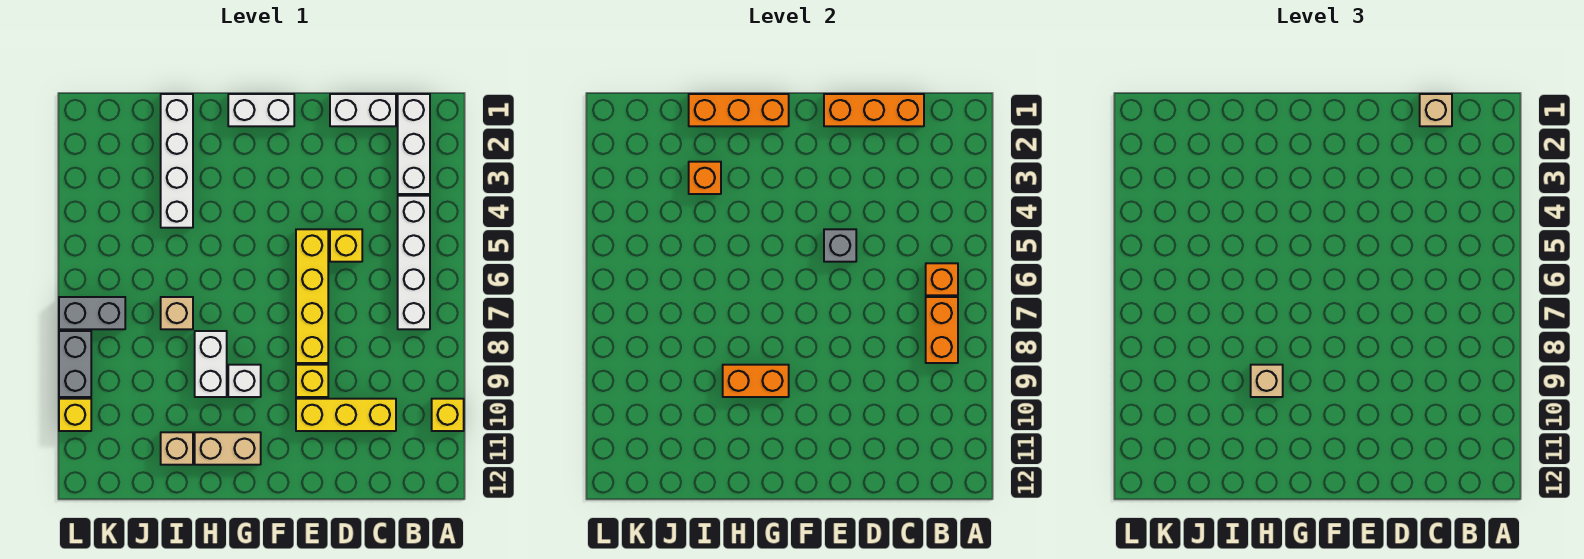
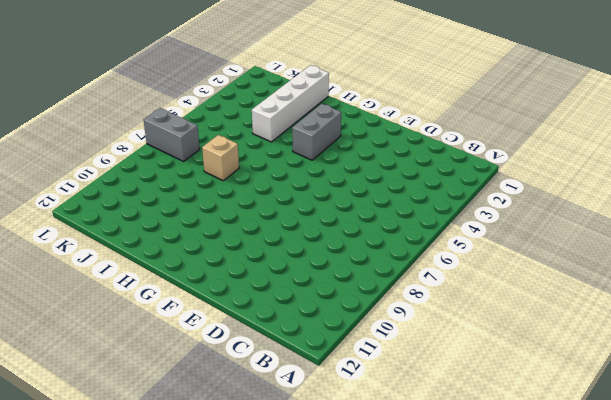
grey brick G3:G4 level 1 -> grey brick L8:L9 level 1
none -> yellow brick A10 level 1
none -> white brick B1:B3 level 1
none -> white brick B4:B7 level 1

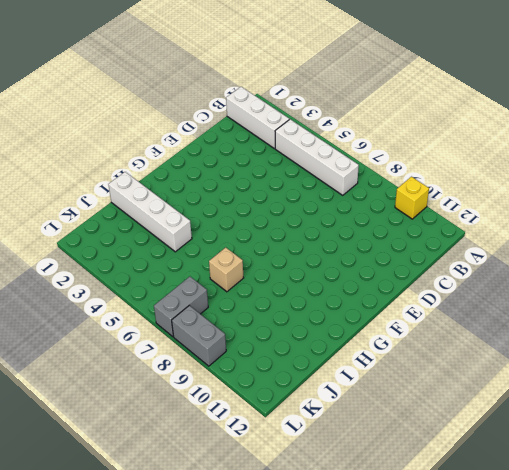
none -> white brick C1:D1 level 1
none -> yellow brick C10:E10 level 1
none -> yellow brick D5 level 1

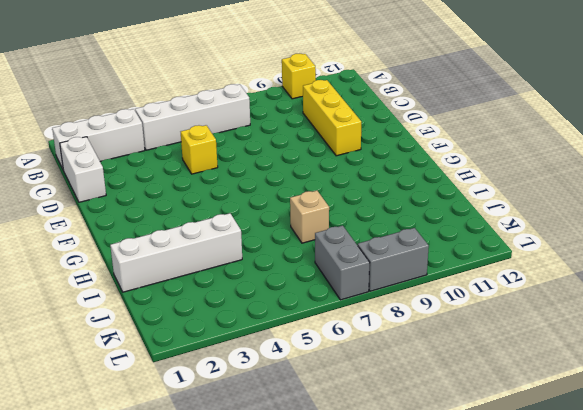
none -> yellow brick E5:E8 level 1
none -> yellow brick E9 level 1
none -> white brick F1:G1 level 1

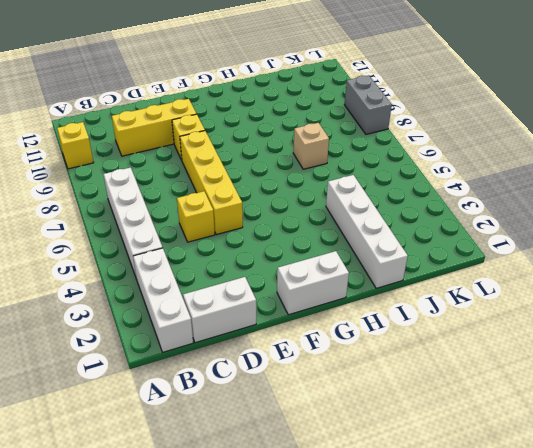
none -> white brick G9 level 1
none -> tan brick G11:H11 level 1
none -> white brick H8:H9 level 1

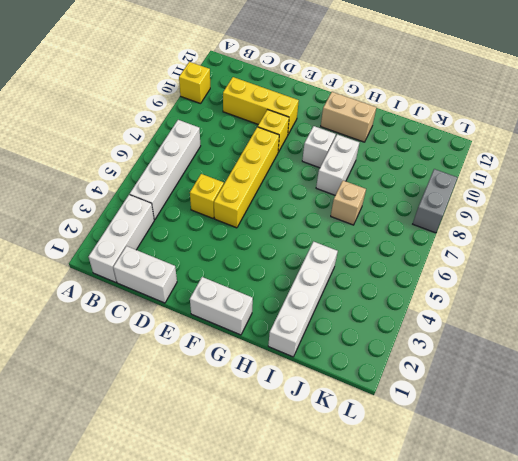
none -> tan brick I11 level 1
none -> grey brick K7:L7 level 1
none -> yellow brick L10 level 1

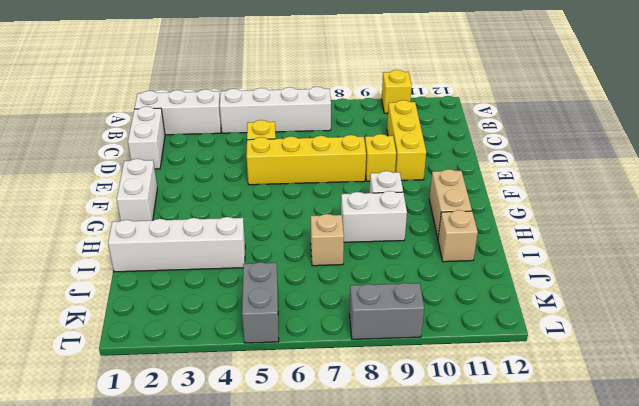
grey brick K5:L5 level 1 -> grey brick K7:L7 level 1
none -> yellow brick L10 level 1
none -> orange brick B6 level 2
none -> orange brick B7:B8 level 2

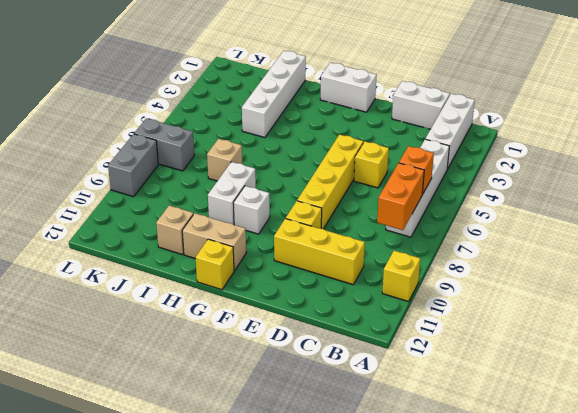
yellow brick G12 level 1 -> yellow brick L10 level 1
none -> orange brick C1:E1 level 2
none -> grey brick E5 level 2
none -> orange brick G1:I1 level 2

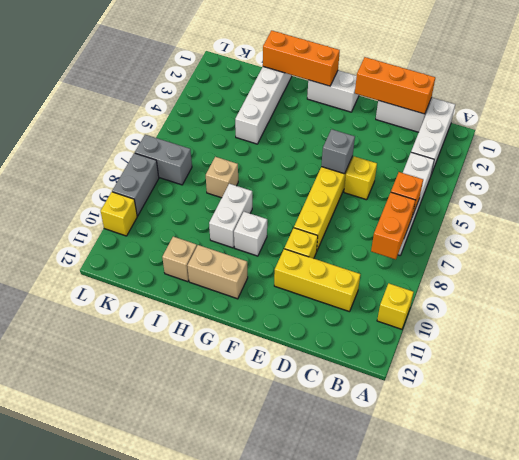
none -> orange brick G9:H9 level 2
none -> orange brick I3 level 2
none -> tan brick C1 level 3

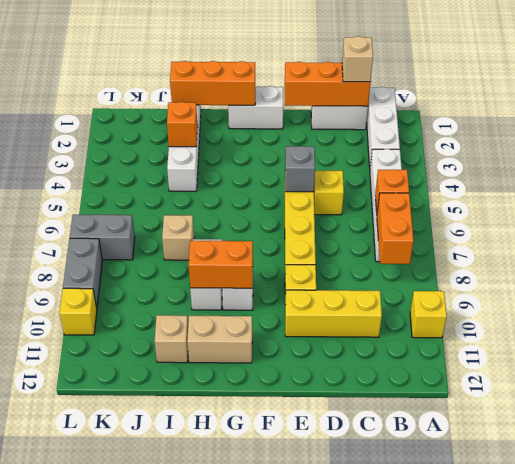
none -> tan brick H9 level 3

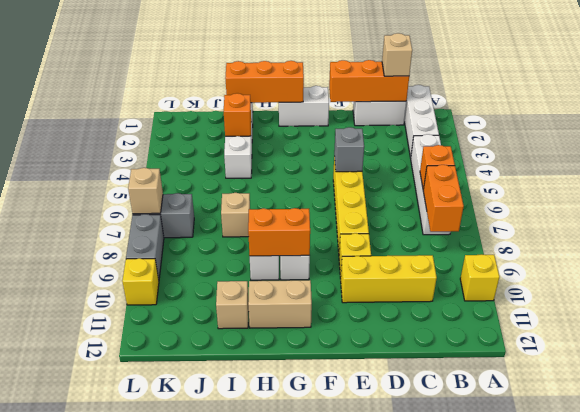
tan brick L7 level 2 -> tan brick H9 level 3
none -> yellow brick D5 level 1

